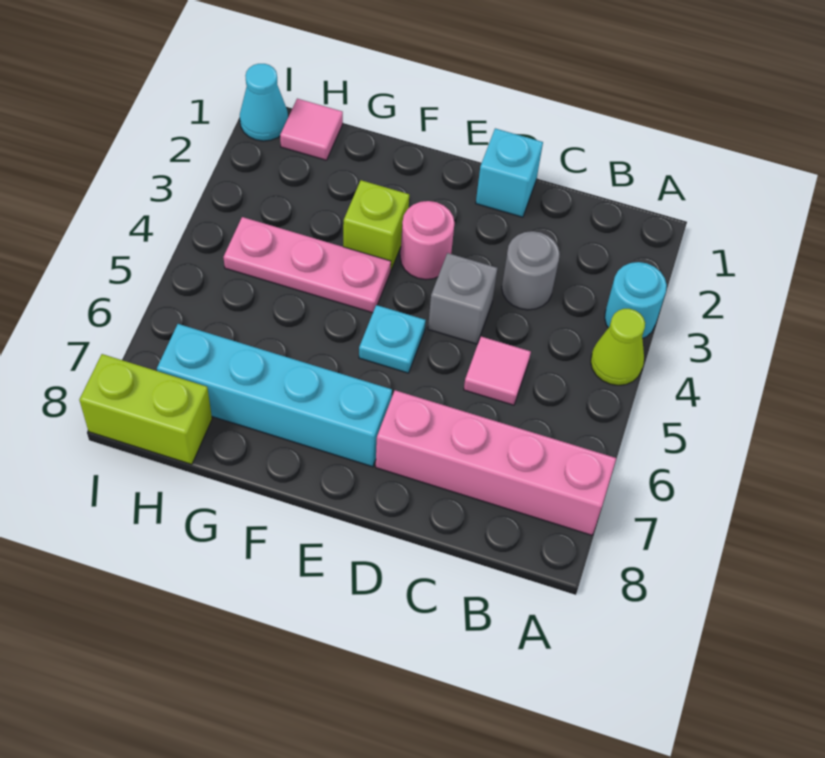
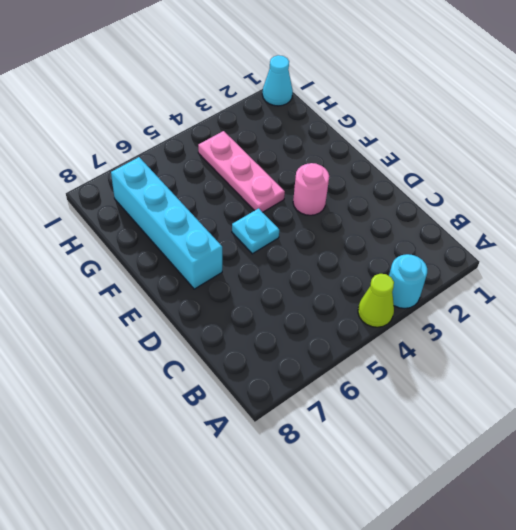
none -> pink brick A7:D7 level 1
none -> grey round brick C3 level 1
none -> pink tile C5 level 1

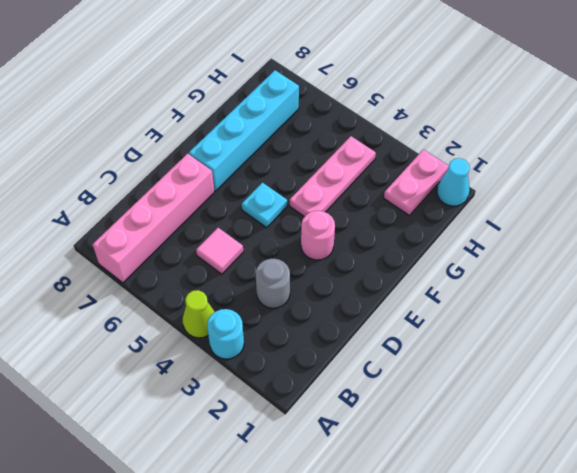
pink plate H2:I2 level 1 -> none
none -> cyan brick D1 level 1
none -> grey brick D4 level 1
none -> lime brick F3 level 1

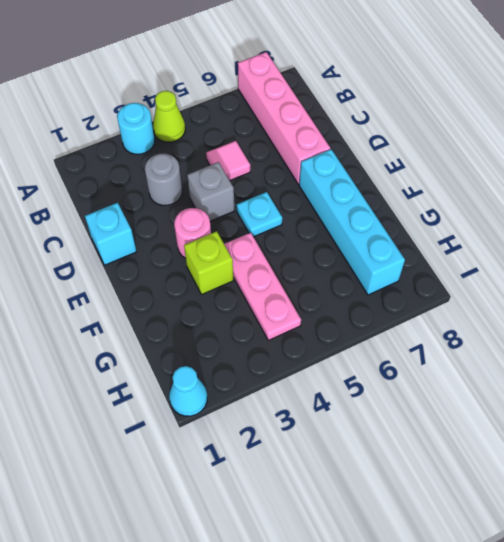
none -> pink tile H1 level 1
none -> lime brick H8:I8 level 1

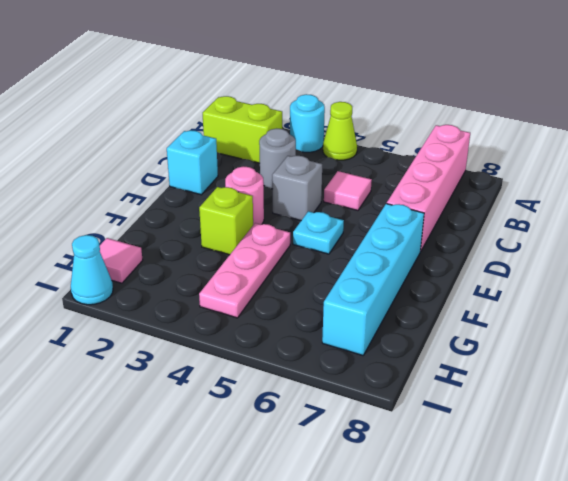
lime brick B1:B2 level 1 -> lime brick H8:I8 level 1

